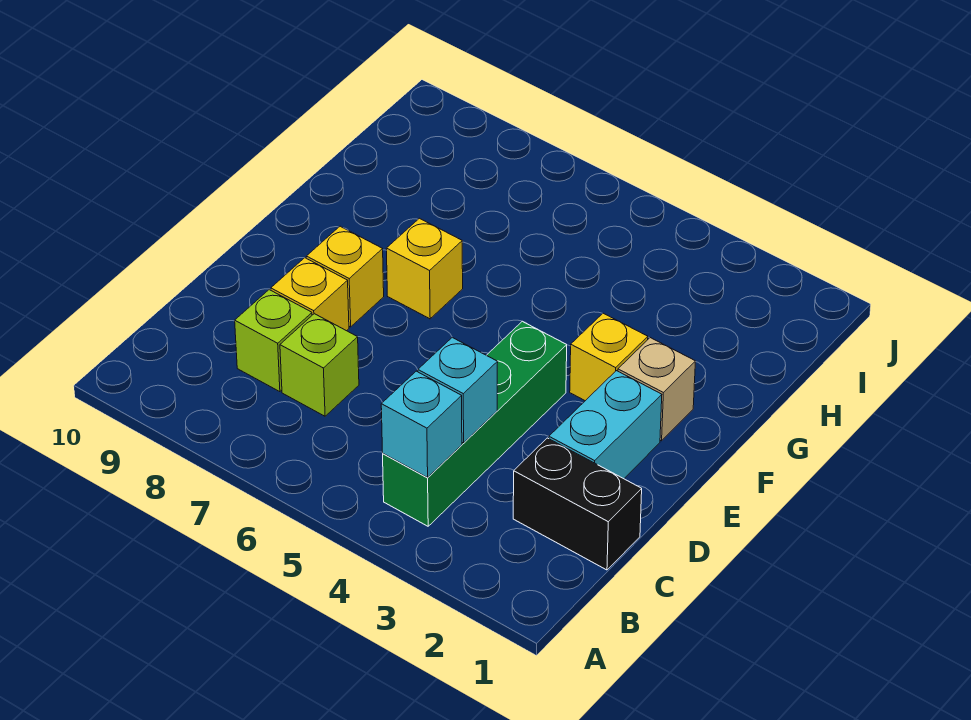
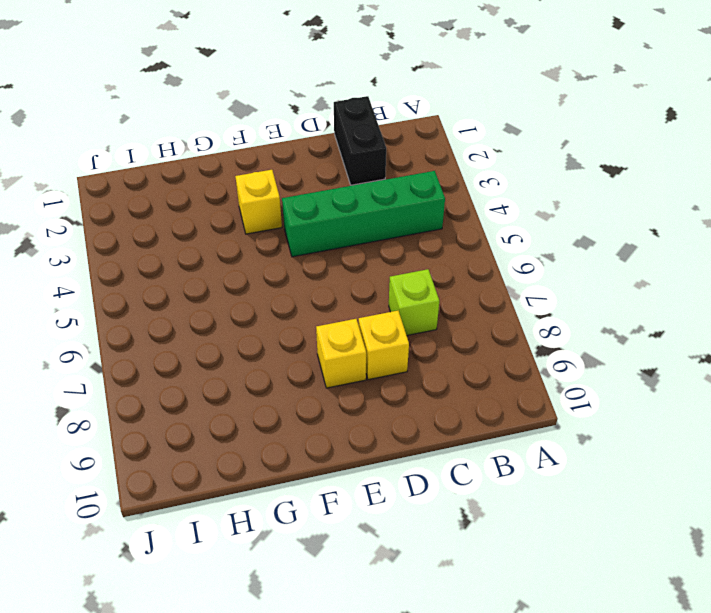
none -> lime brick C8 level 1
none -> cyan brick D2:E2 level 1
none -> tan brick F2 level 1

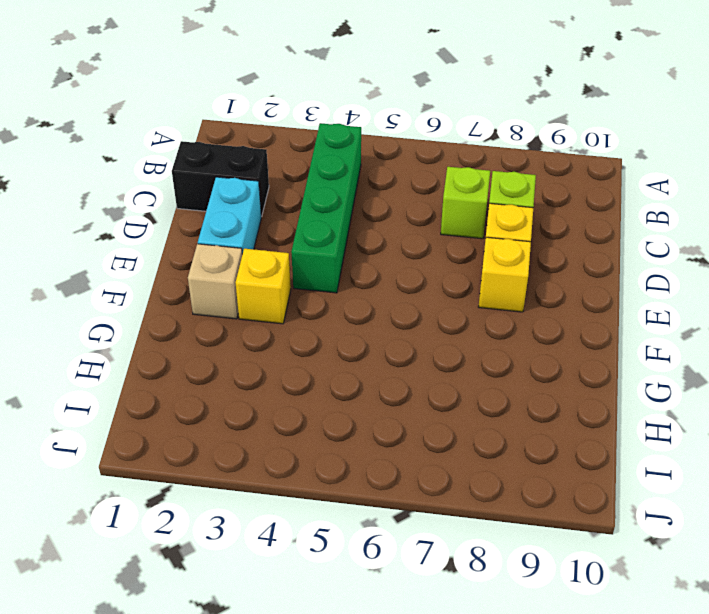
none -> yellow brick F7 level 1
none -> cyan brick B4 level 2
none -> cyan brick C4 level 2

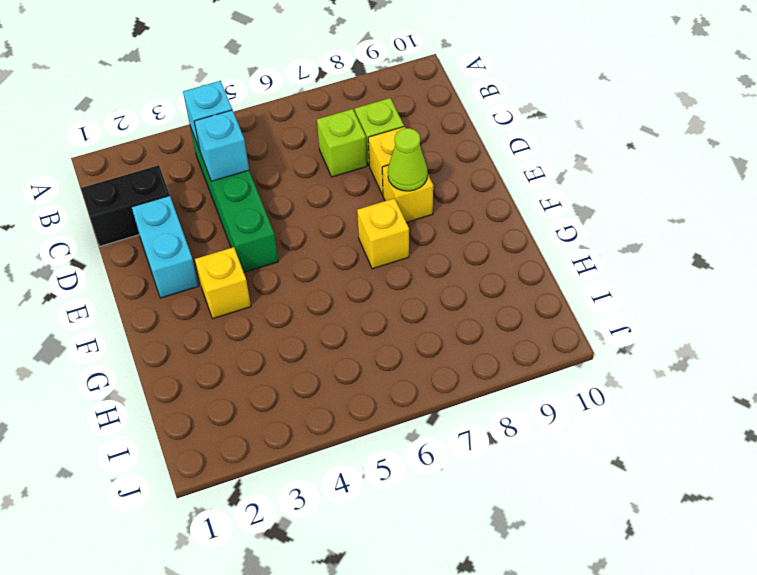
lime cone E8 level 2 -> none
none -> tan brick F2 level 1

